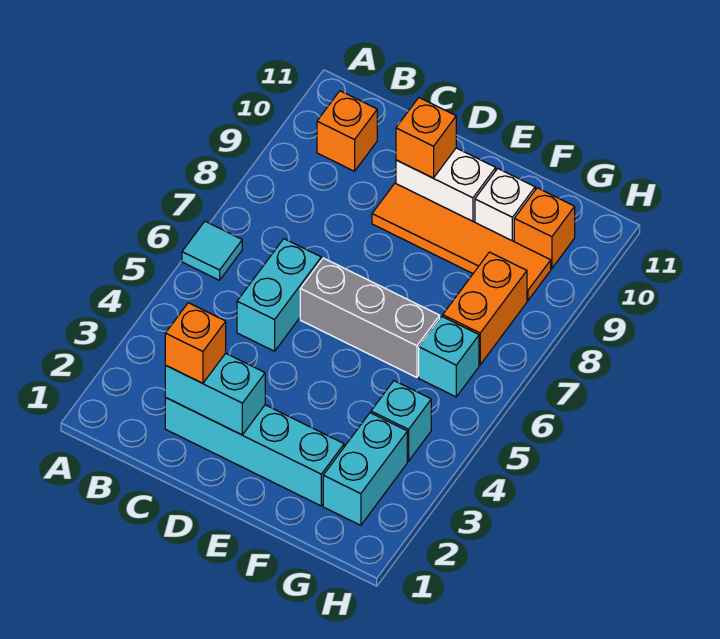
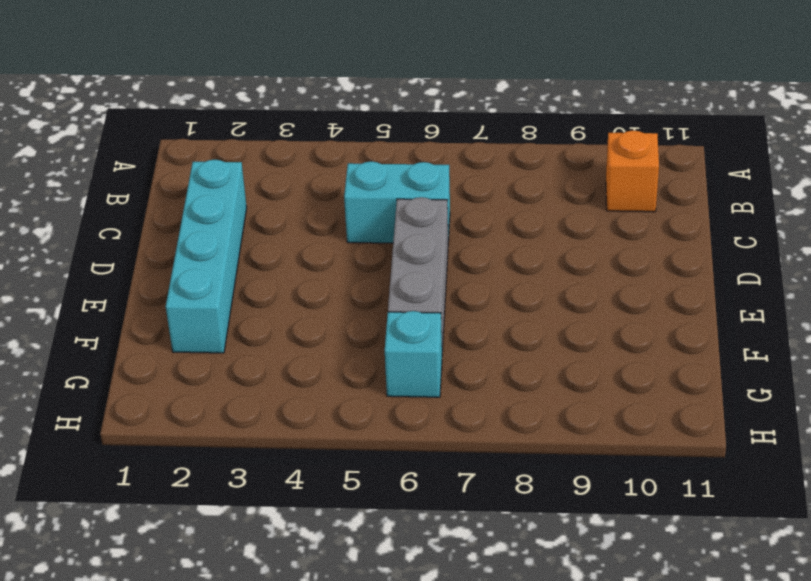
none -> cyan tile A6 level 1
none -> orange tile D9:G9 level 1
none -> white brick D10:E10 level 1

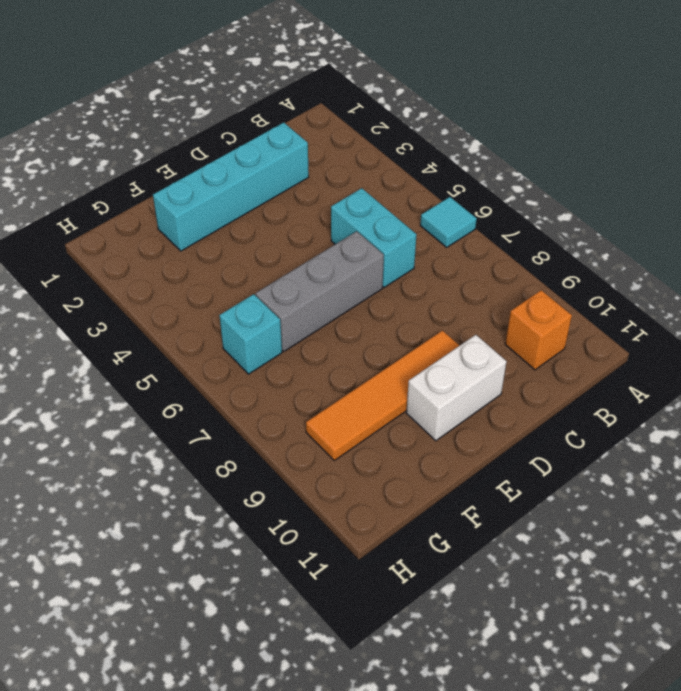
none -> white brick F10 level 1
none -> cyan brick G2:G3 level 1
none -> cyan brick G4 level 1

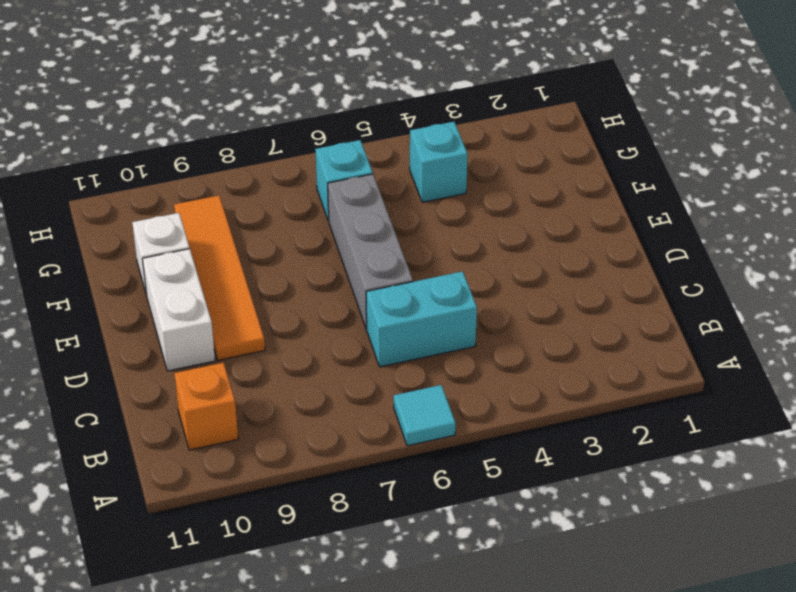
none -> cyan brick C2:F2 level 1
none -> cyan brick G2:G3 level 1
none -> orange brick G7:G8 level 1

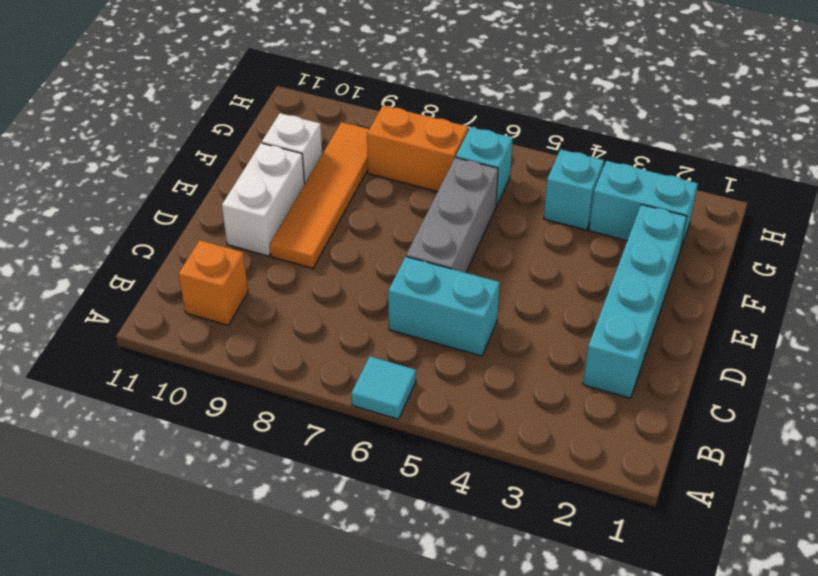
none -> orange brick G10 level 1
none -> cyan brick C2:D2 level 2
none -> orange brick D10 level 2

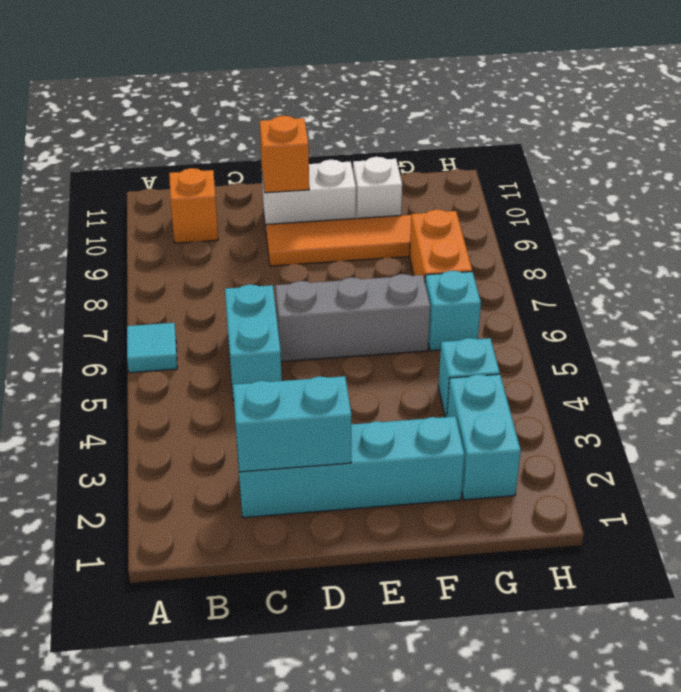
none -> orange brick G10 level 1
none -> orange brick C2 level 3

